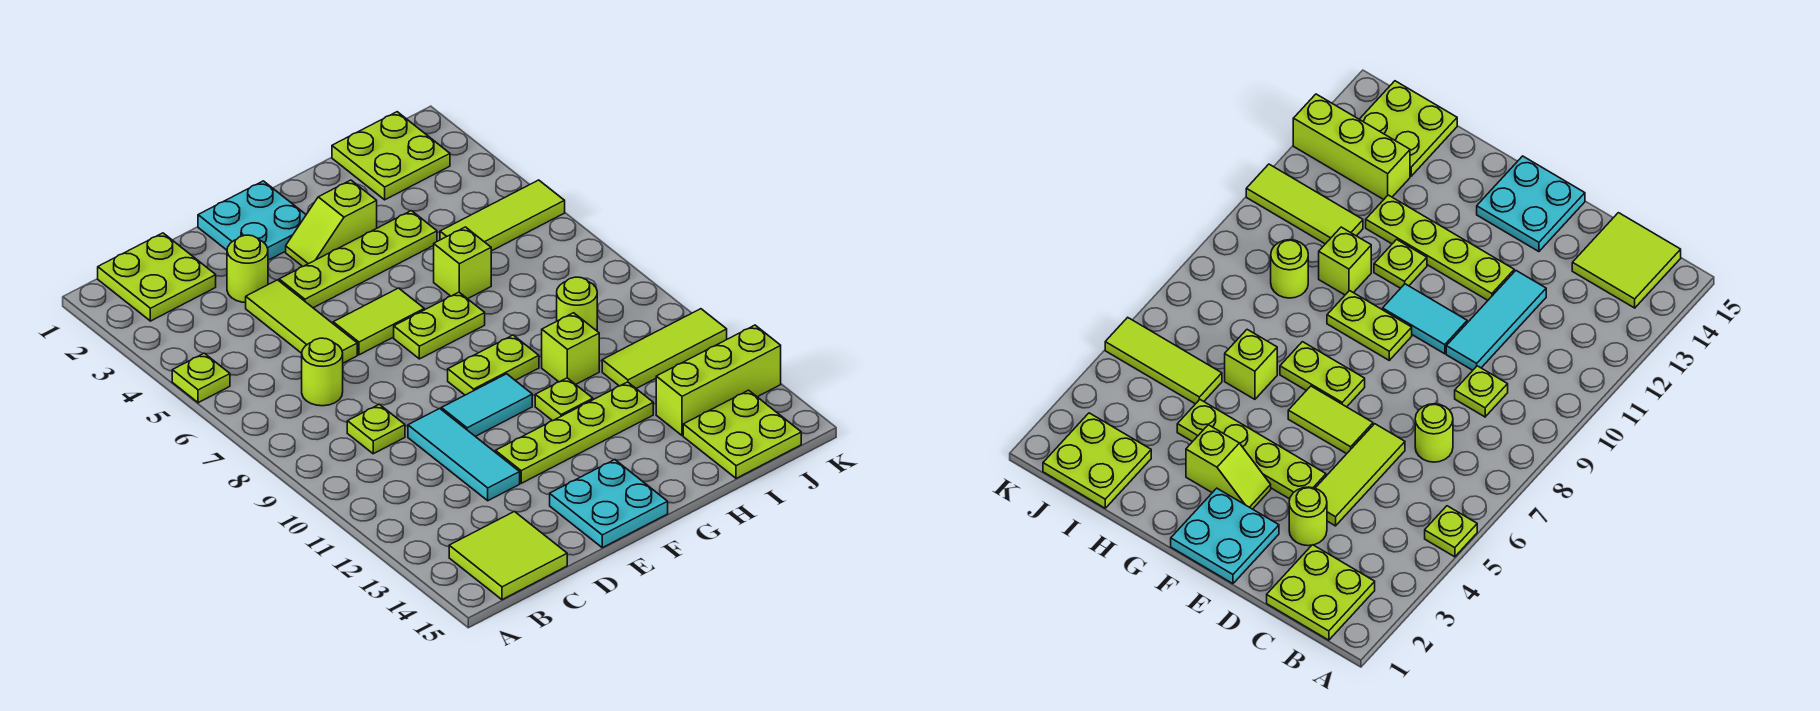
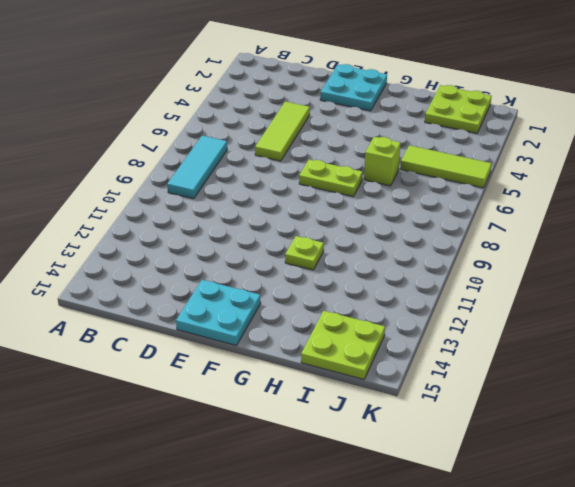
cyan tile B7:B9 level 1 -> cyan tile D10:D12 level 1
none -> lime plate A5 level 1
none -> lime plate B1:C2 level 1
none -> lime tile B14:C15 level 1

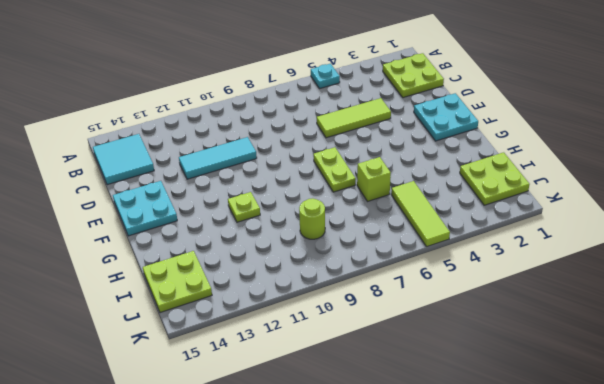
cyan plate A5 level 1 -> lime plate A5 level 1
cyan tile B14:C15 level 1 -> lime tile B14:C15 level 1
none -> lime round brick C7 level 1
none -> lime plate C9 level 1
none -> lime round brick D3 level 1

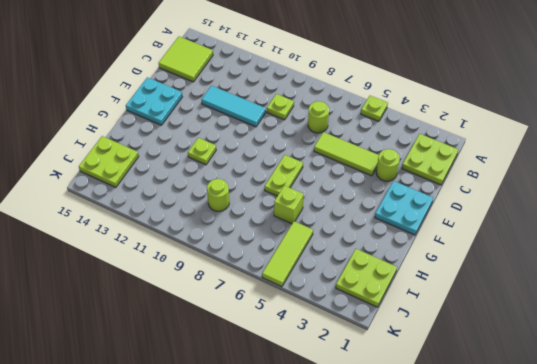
none -> lime plate E4:H4 level 1
none -> lime tile E6:F6 level 1
none -> cyan tile E10:F10 level 1

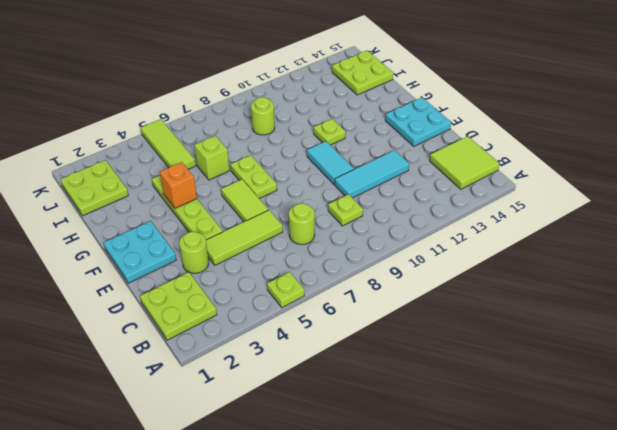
orange brick G4 level 2 -> none
none -> lime plate E12:H12 level 1
none -> lime slope F3:G3 level 1 top G
none -> lime plate F9:G9 level 1

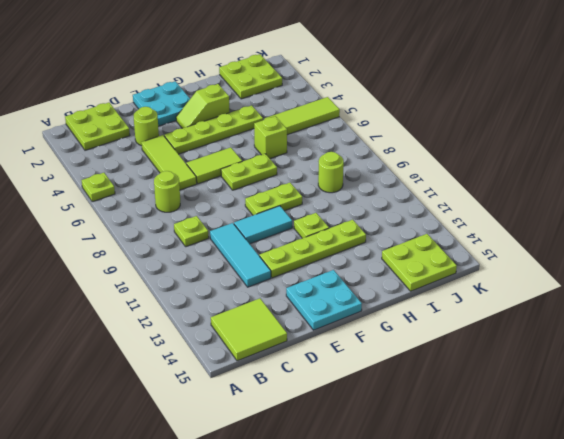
none -> lime brick H10 level 1
none -> lime tile I11:K11 level 1
none -> lime brick I13:K13 level 1

